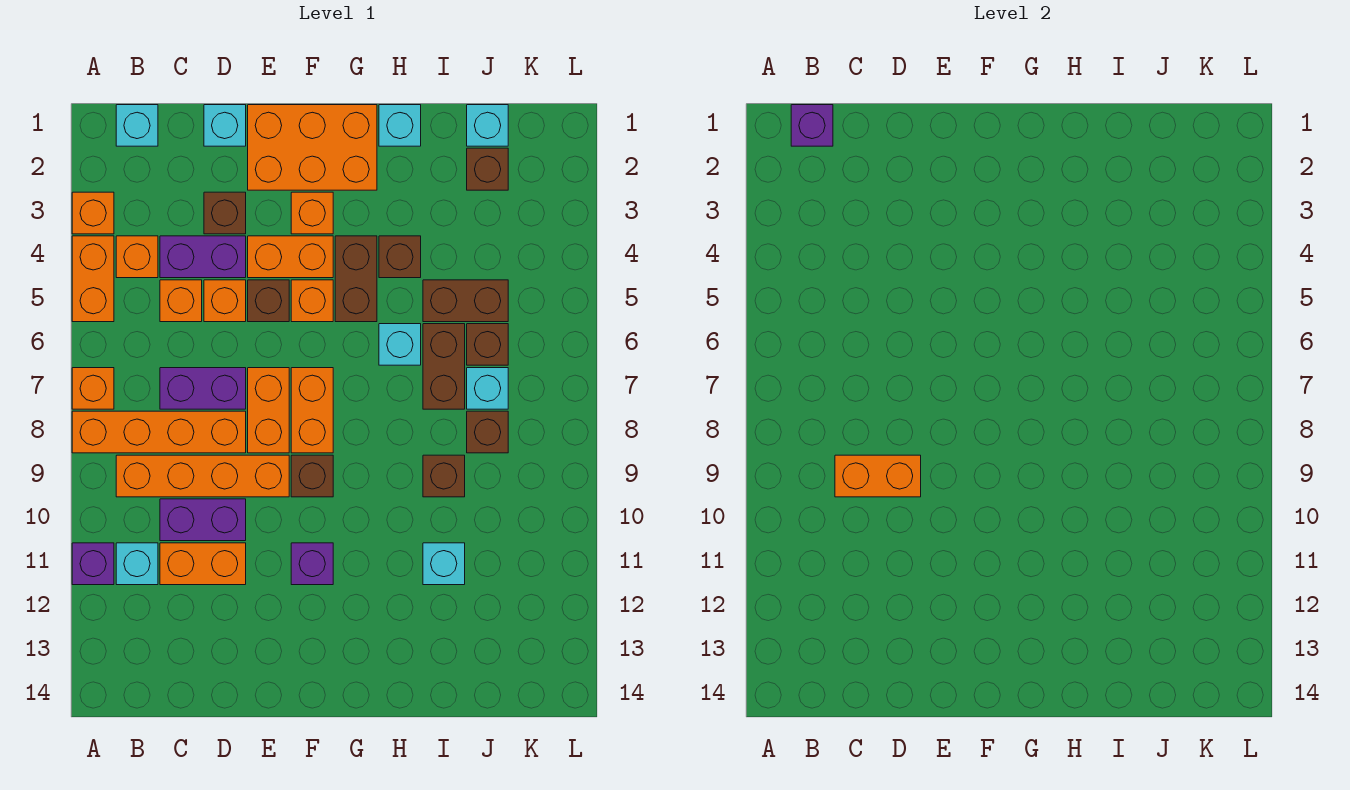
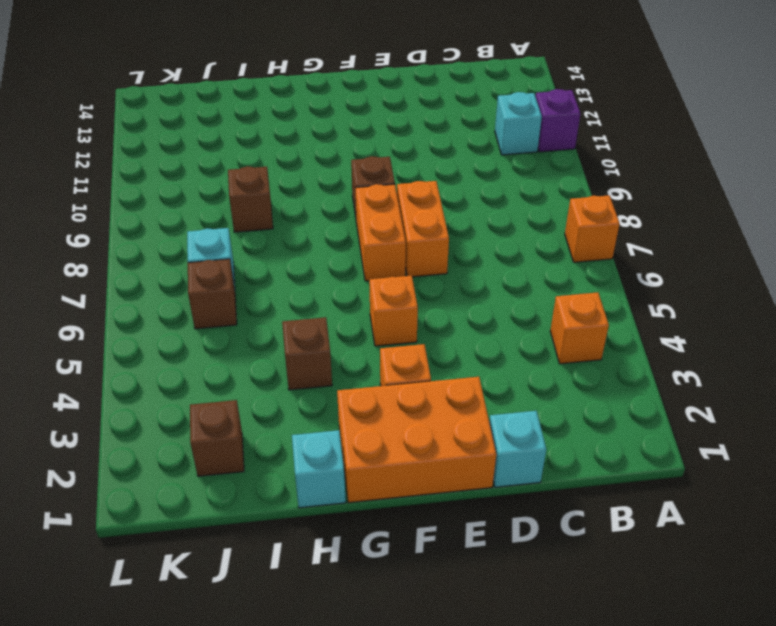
none -> orange brick A3 level 1
none -> orange brick A4:A5 level 1
none -> orange brick A8:D8 level 1
none -> cyan brick B1 level 1

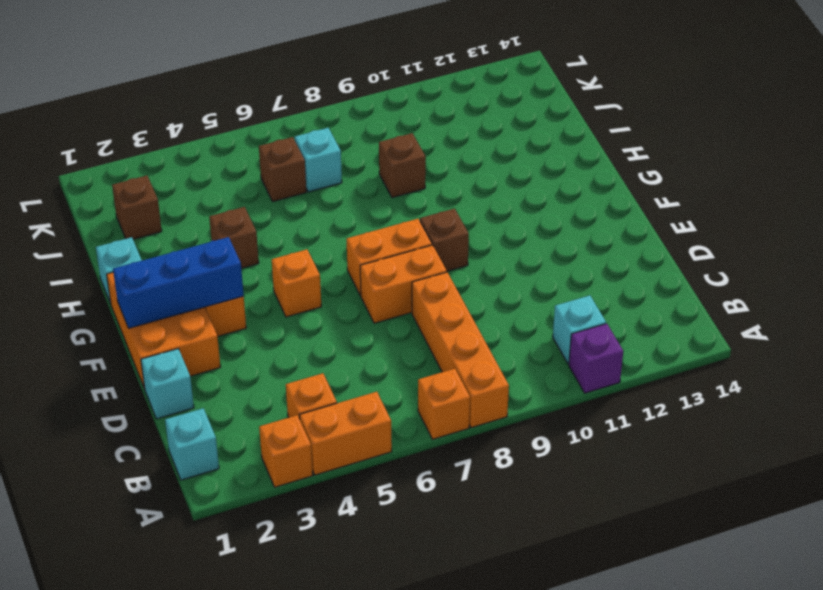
blue brick F1:F3 level 2 -> none
none -> orange brick B9:E9 level 1
none -> purple brick C4:D4 level 1
none -> orange brick C5 level 1
none -> purple brick C7:D7 level 1

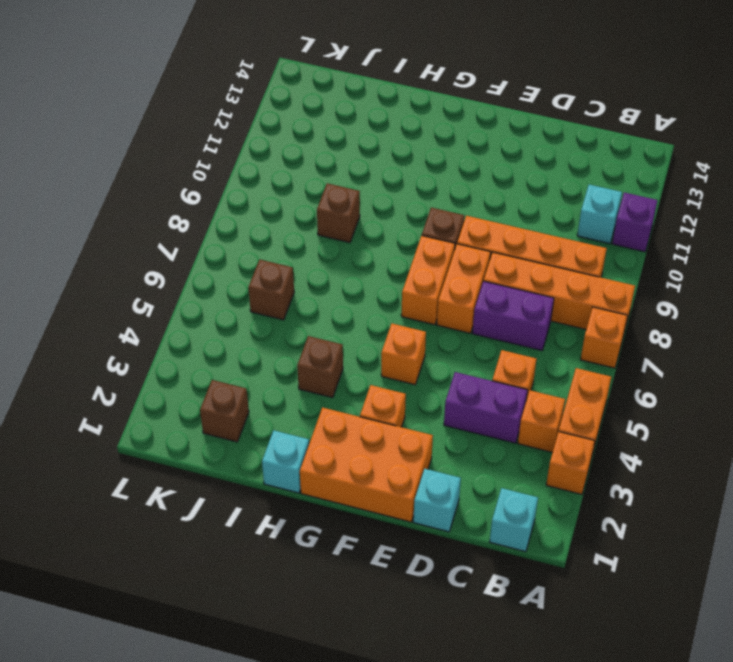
none -> purple brick C10:D10 level 1
none -> orange brick C11:D11 level 1
none -> brown brick D3 level 1
none -> orange brick D5 level 1

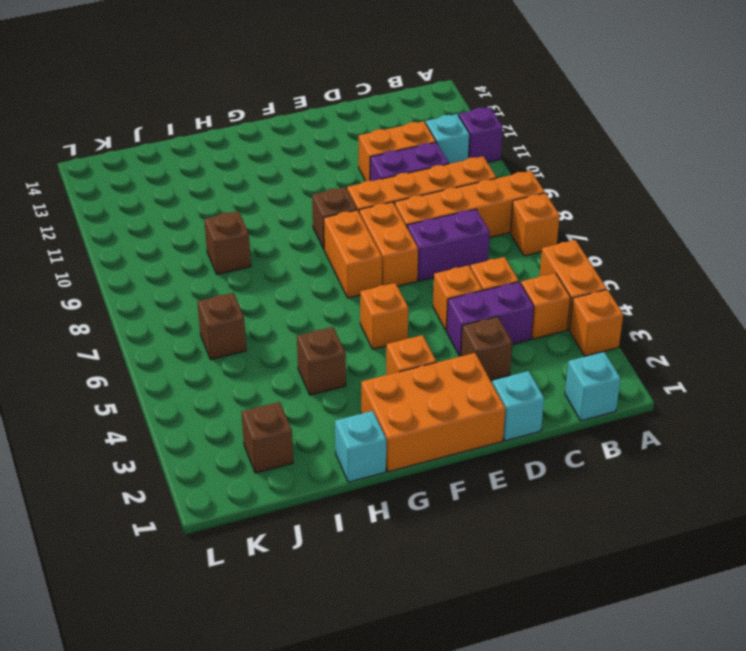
none -> orange brick E4:F4 level 1
none -> brown brick E5 level 1
none -> purple brick F11 level 1
none -> brown brick G4:G5 level 1

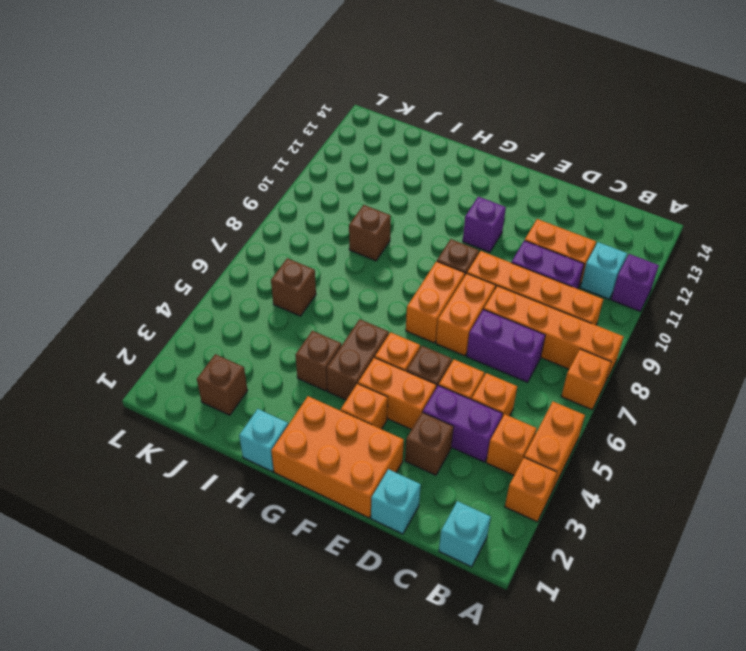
none -> cyan brick H6 level 1
none -> brown brick I5:J5 level 1
none -> brown brick I6:I7 level 1
none -> cyan brick I11 level 1

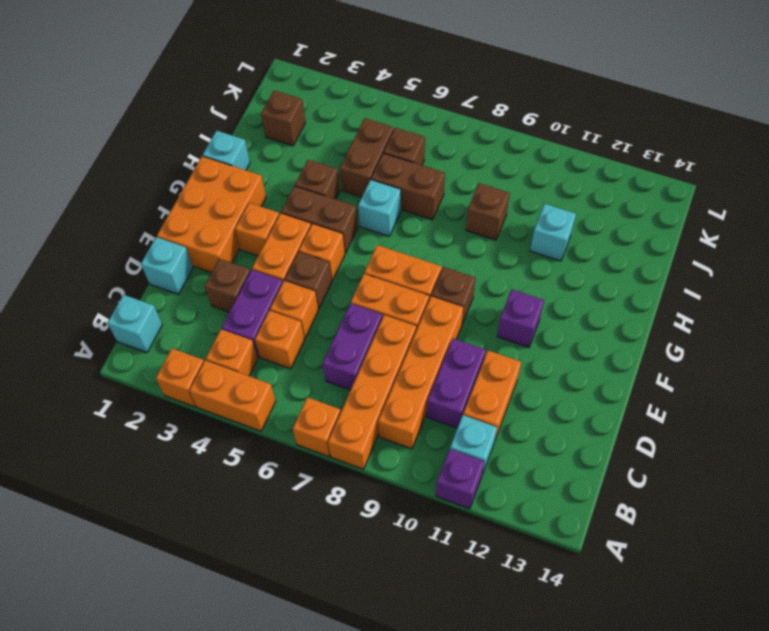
none -> cyan brick J1 level 1
none -> cyan brick J7 level 1
none -> brown brick J8 level 1
none -> purple brick B1 level 2

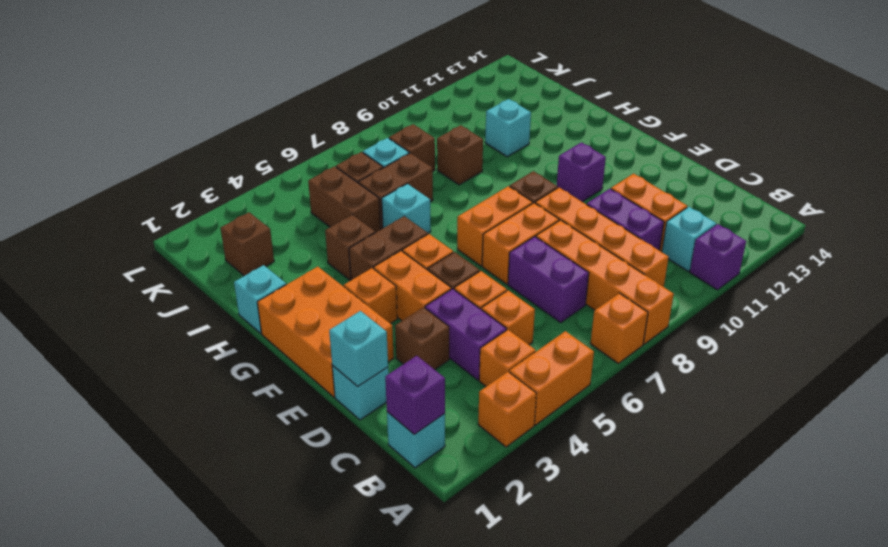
cyan brick D1 level 2 -> cyan brick J1 level 1
none -> orange brick C9:D9 level 2

